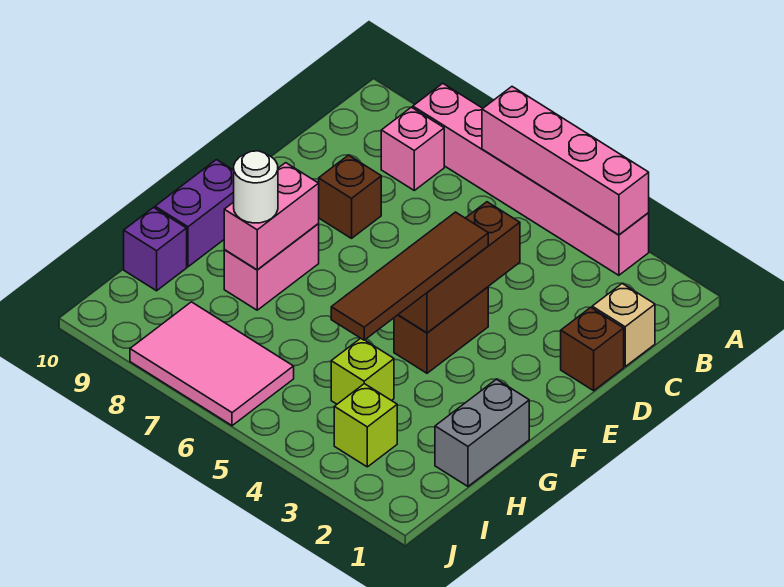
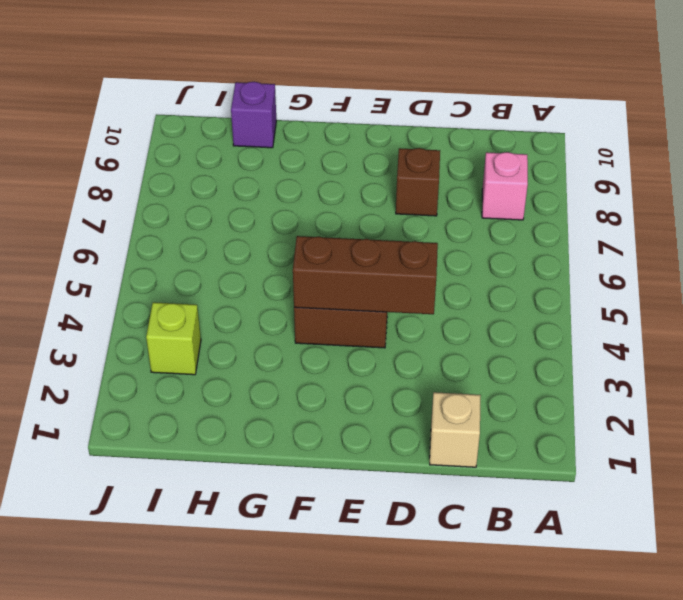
none -> pink brick A3:A8 level 1
none -> brown brick D1 level 1
none -> pink brick F8:G8 level 1

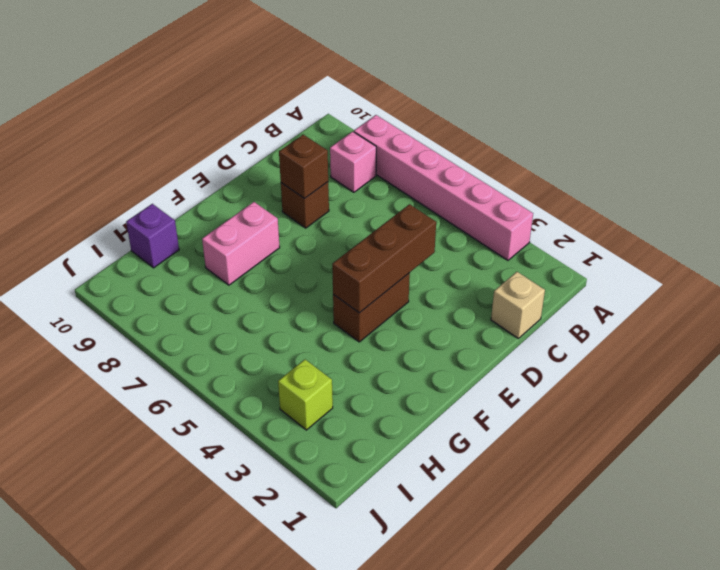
brown brick D8 level 2 -> brown brick D1 level 1
none -> purple brick F10:G10 level 1
none -> grey brick G1:H1 level 1
none -> lime brick H4 level 1

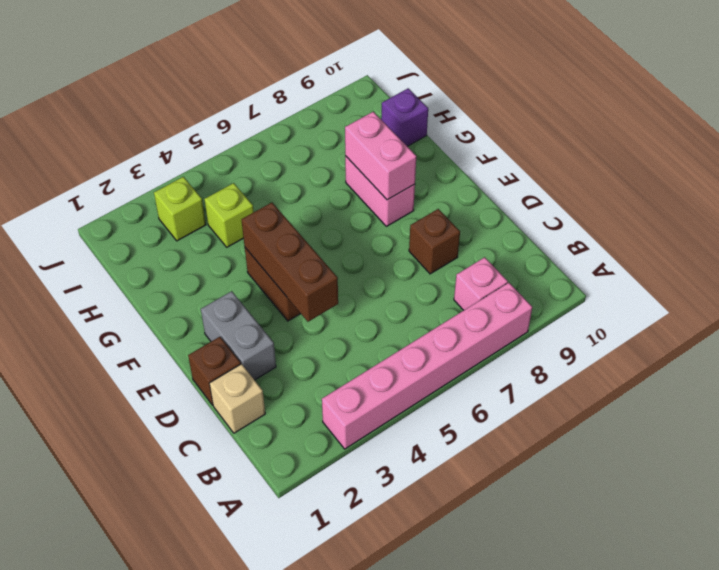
grey brick D2:E2 level 1 -> grey brick G1:H1 level 1
none -> purple brick F10:G10 level 1
none -> pink tile I6:J8 level 1
none -> pink brick A3:A6 level 2

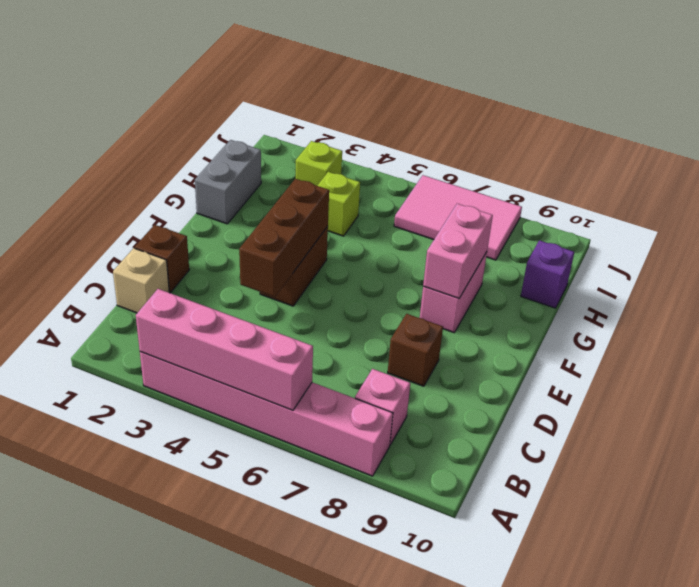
none -> purple brick F10:G10 level 1
none -> brown tile E4:H4 level 3
none -> white round brick G8 level 3

